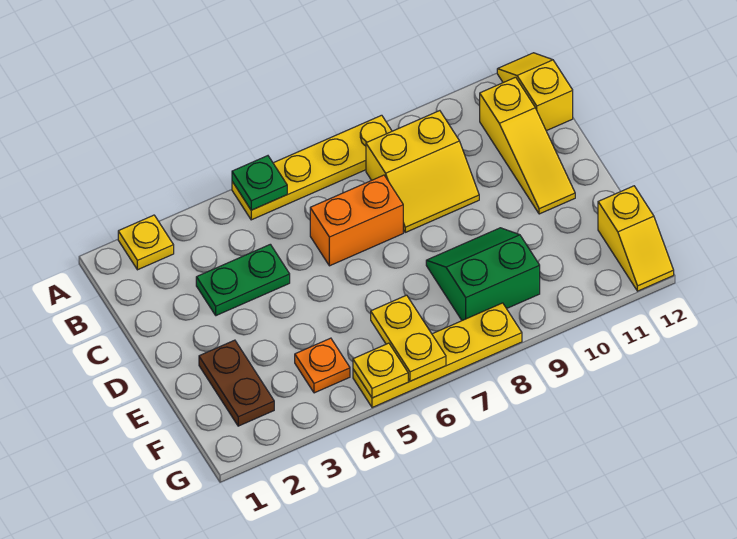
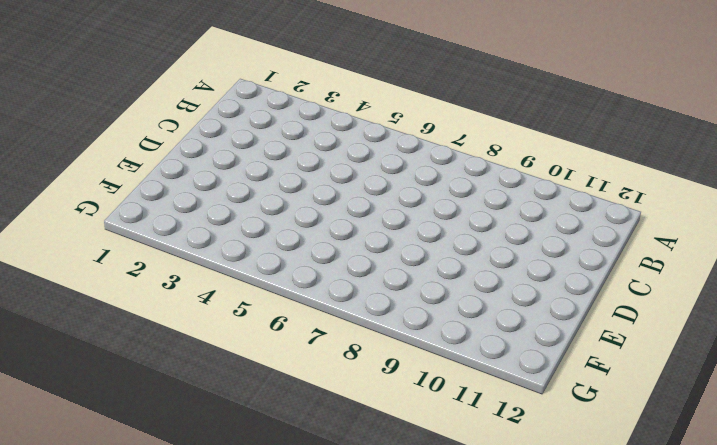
none -> yellow plate A2 level 1
none -> yellow plate A5:A8 level 1
none -> yellow slope A12:B12 level 1 top B

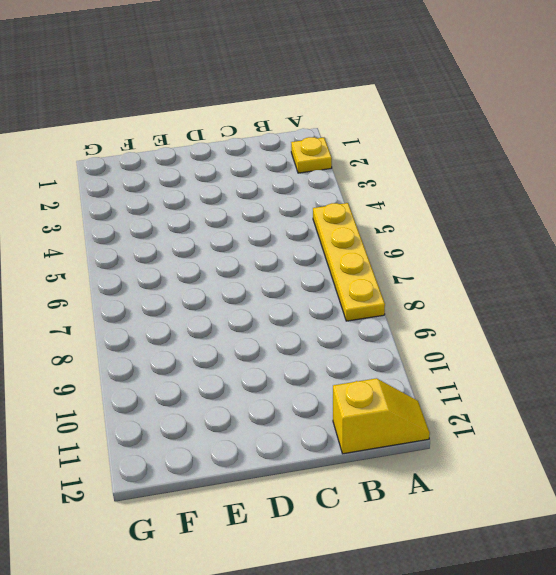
none -> yellow slope B8:C9 level 1 top B
none -> yellow slope B11:D11 level 1 top B
none -> green plate C3:C4 level 1

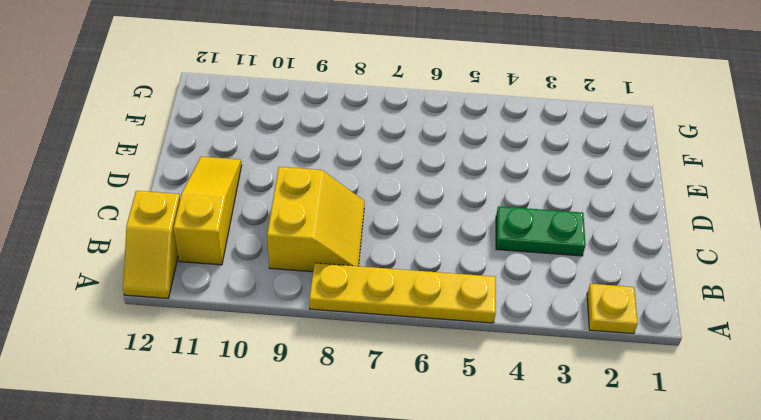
yellow slope B8:C9 level 1 top 9 -> yellow slope B8:C9 level 1 top B
none -> orange brick C6:C7 level 1
none -> brown plate E2:F2 level 1
none -> green slope E8:F9 level 1 top F

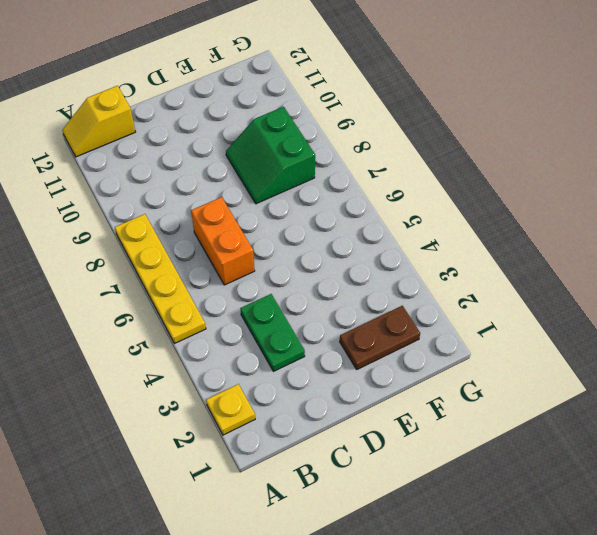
none -> yellow slope B8:C9 level 1 top B
none -> yellow slope B11:D11 level 1 top B
none -> orange plate F4 level 1

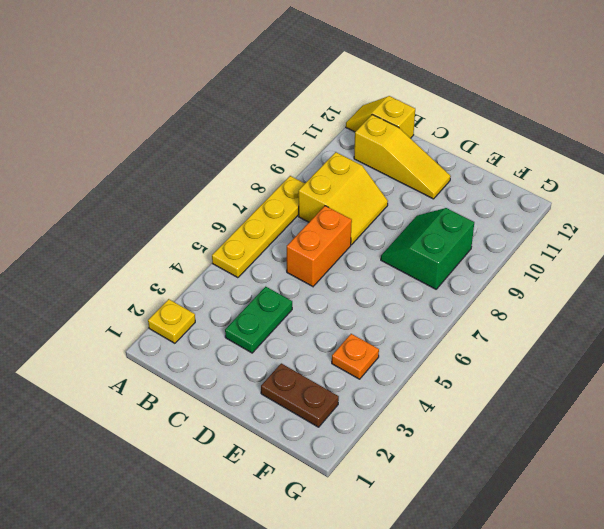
none -> yellow slope F12:G12 level 1 top F
none -> yellow plate G5:G8 level 1
none -> green plate A5 level 2

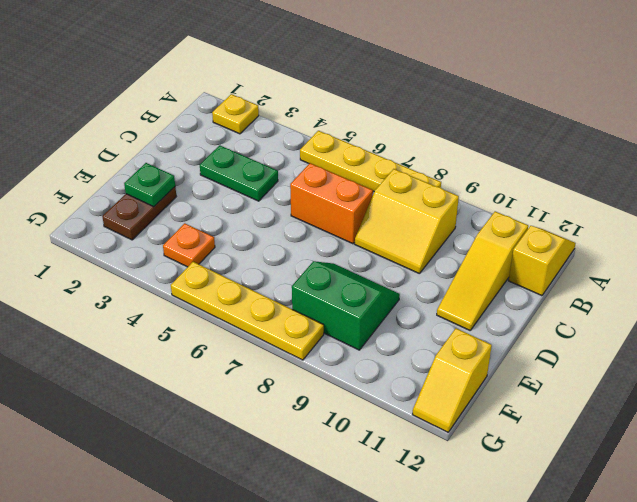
green plate E2 level 2 -> green plate A5 level 2
none -> yellow plate F6:G6 level 2
none -> yellow plate G5 level 2

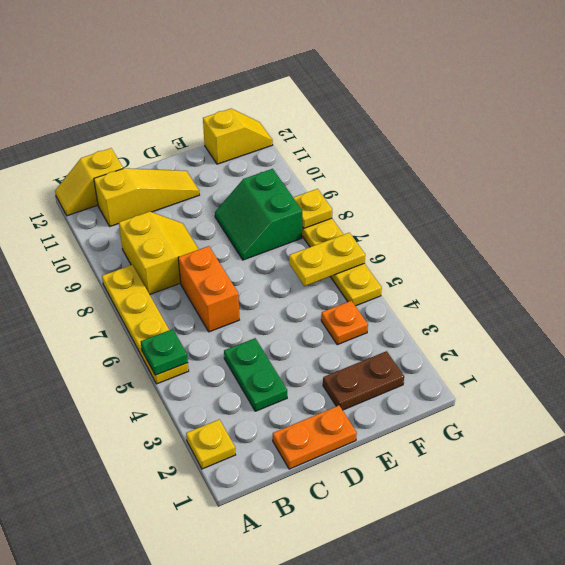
orange plate C1:D1 level 1 -> none
yellow plate G8 level 2 -> yellow plate G5 level 2

